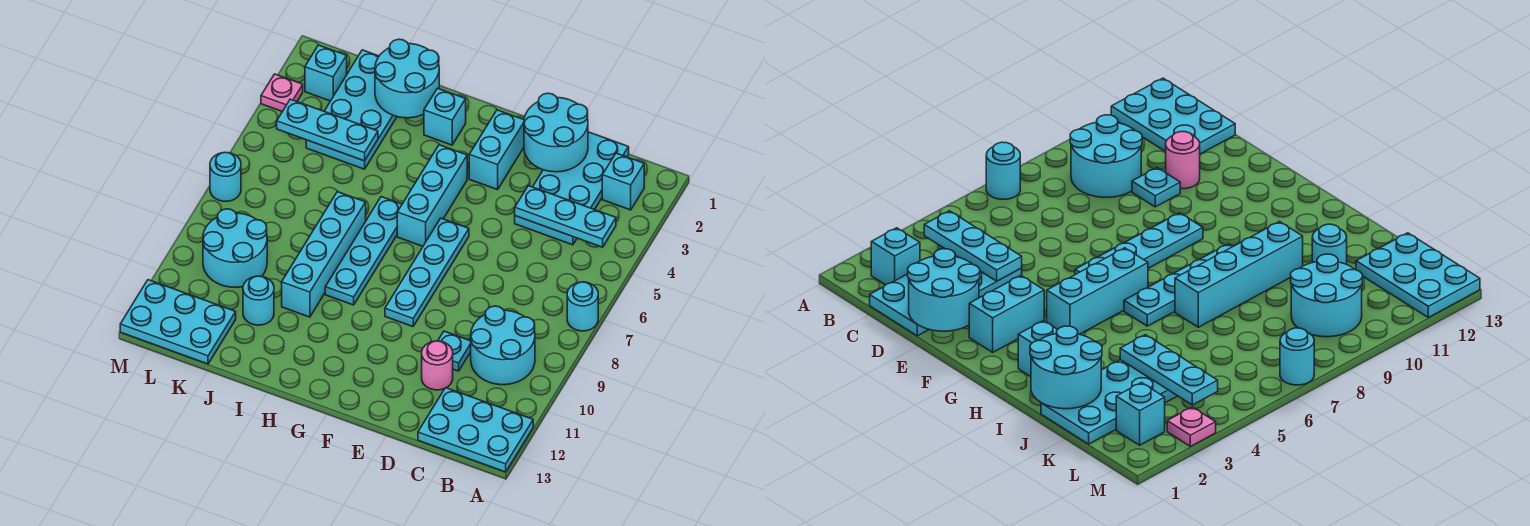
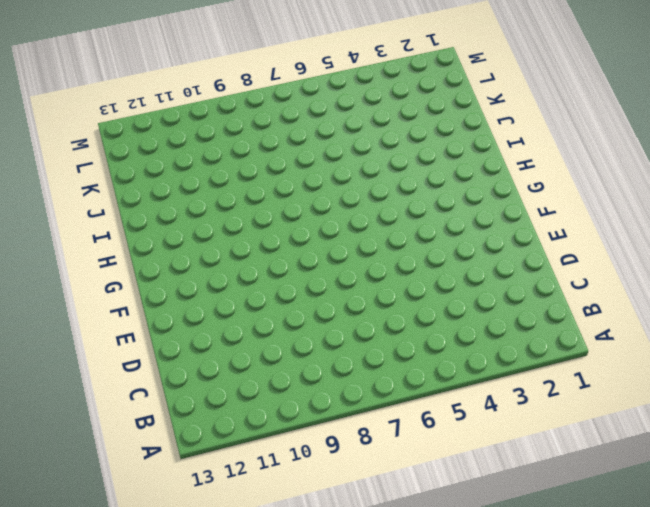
none -> cyan round brick A7 level 1
none -> cyan plate A12:C13 level 1
none -> cyan brick B2 level 1

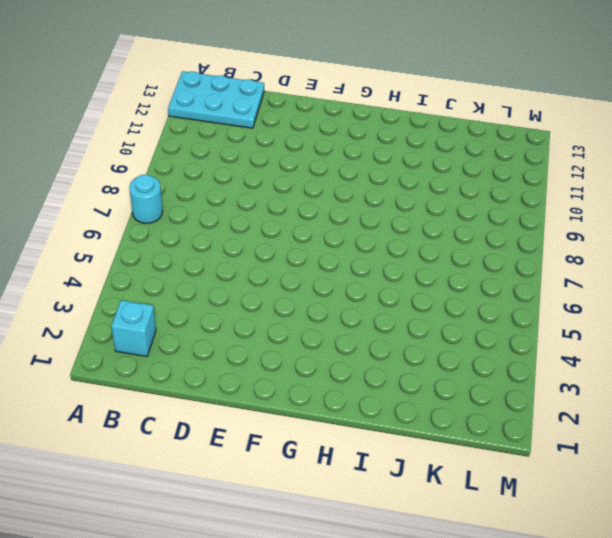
none -> cyan round brick B9:C10 level 1
none -> cyan plate C1:D4 level 1
none -> cyan plate D10 level 1

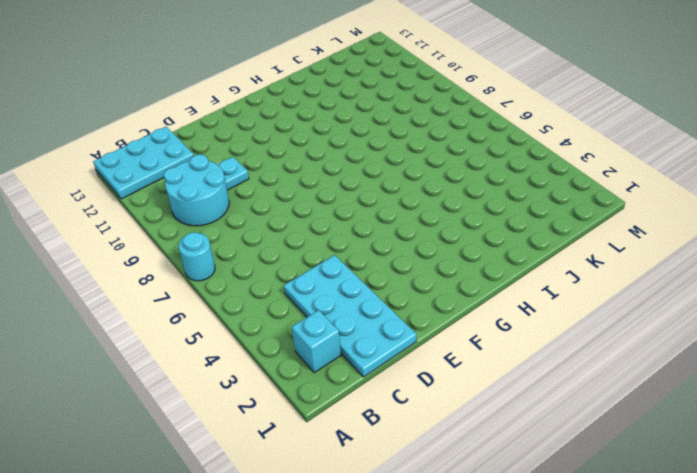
none -> pink round brick D11 level 1
none -> cyan brick F2:F3 level 1
none -> cyan plate F6:F9 level 1

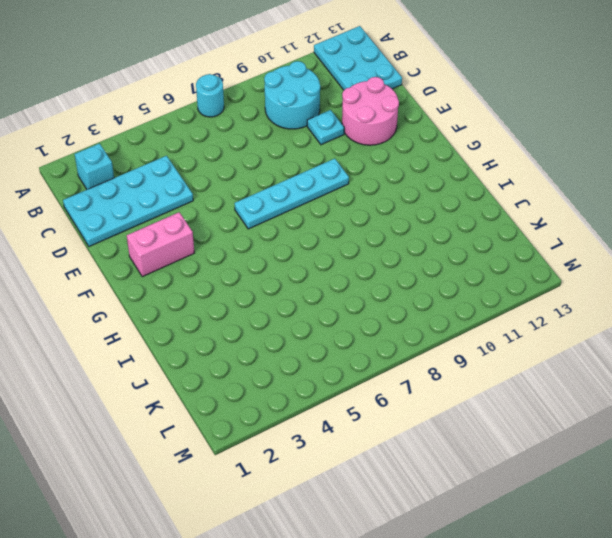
pink round brick D11:E12 level 1 -> pink round brick D11 level 1
pink brick F2:F3 level 1 -> cyan brick F2:F3 level 1
none -> cyan brick G4:G6 level 1
none -> cyan brick H2 level 1
none -> cyan plate H6:H9 level 1

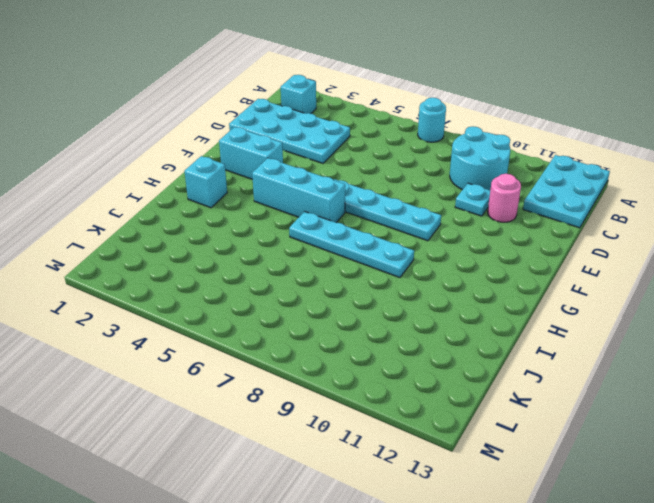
none -> cyan brick I7:I10 level 1
none -> cyan plate J1:K4 level 1
none -> cyan round brick J11 level 1

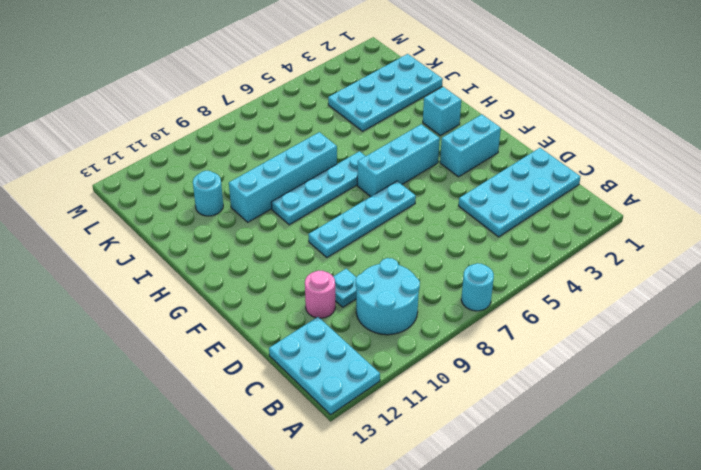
none -> cyan brick B2 level 1
none -> cyan round brick K9:L10 level 1
none -> cyan plate K12:M13 level 1

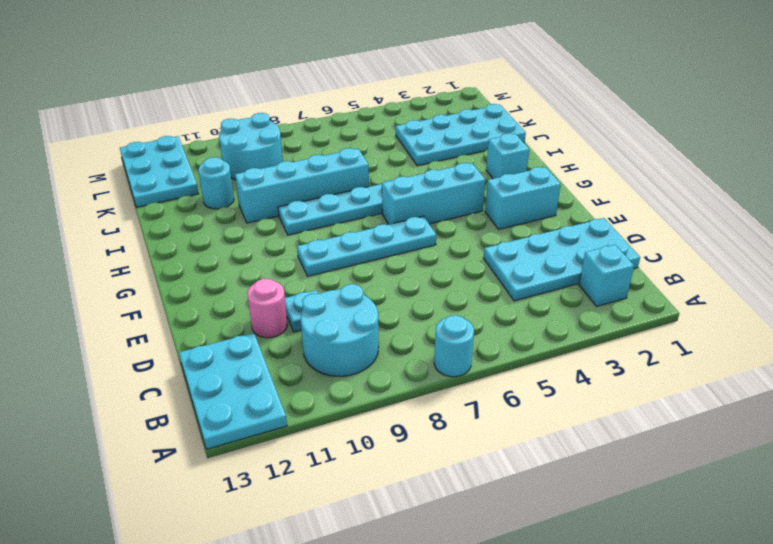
none -> cyan brick L2 level 1
none -> pink plate M3 level 1
none -> cyan round brick M7 level 1

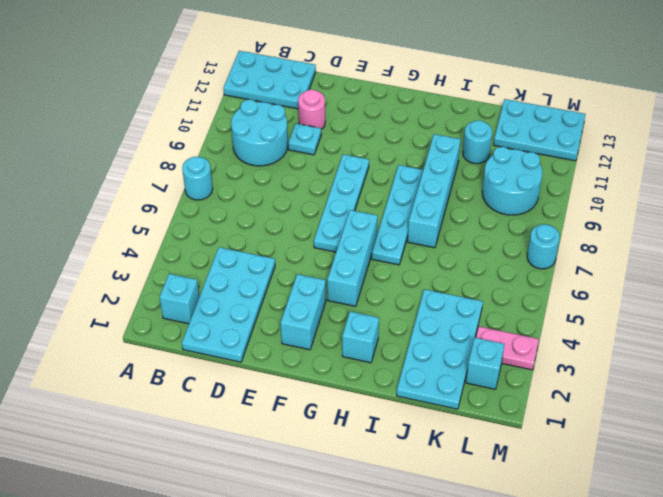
pink plate L3:M3 level 1 -> pink plate M3 level 1
none -> cyan plate B4:D4 level 2
none -> cyan round brick D1:E2 level 2
none -> cyan round brick I1:J2 level 2

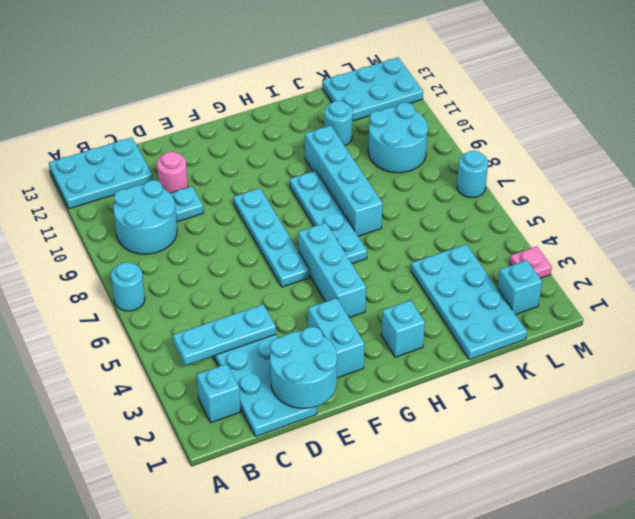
none -> cyan round brick I1:J2 level 2
none -> cyan plate J4:L4 level 2

